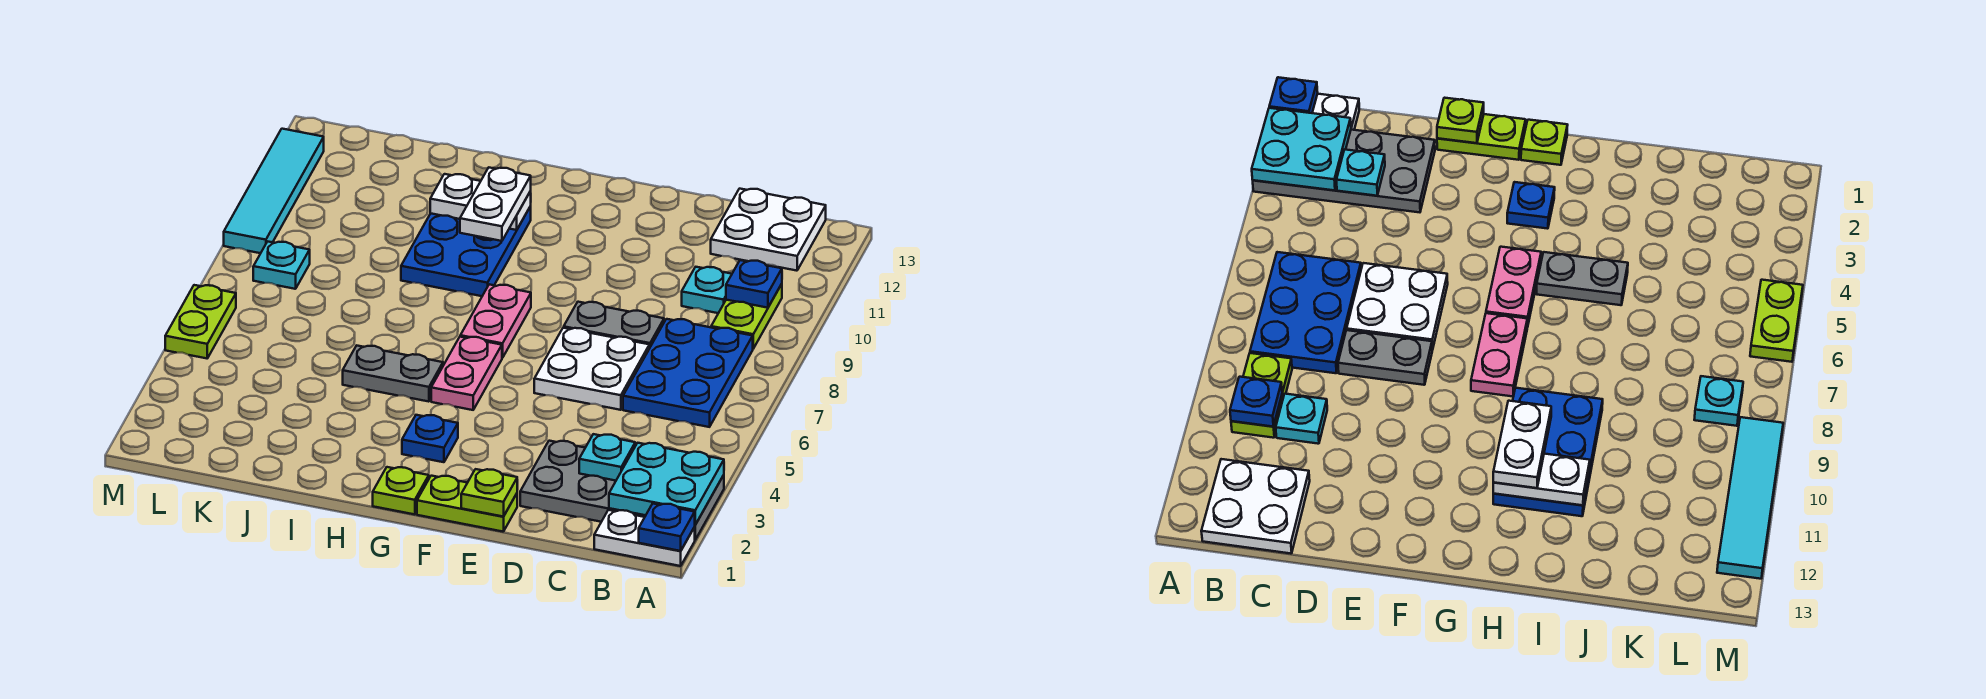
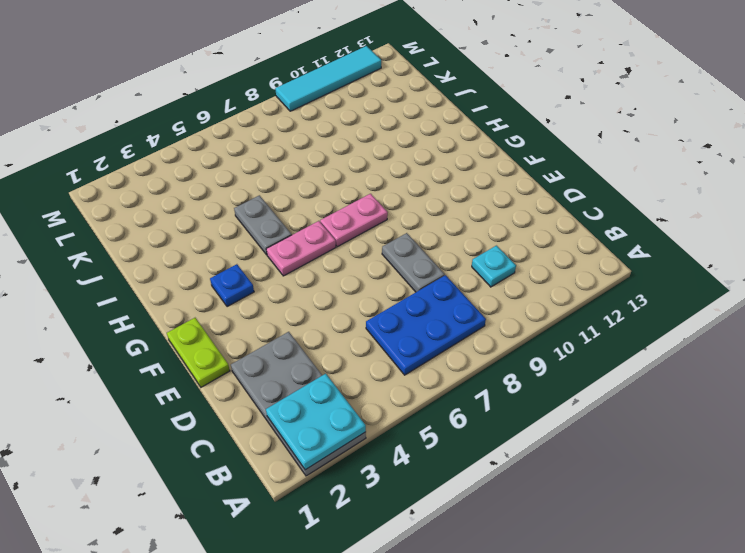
none -> white plate A1:B1 level 1
none -> lime plate B9:B10 level 1
none -> white plate B12:C13 level 1

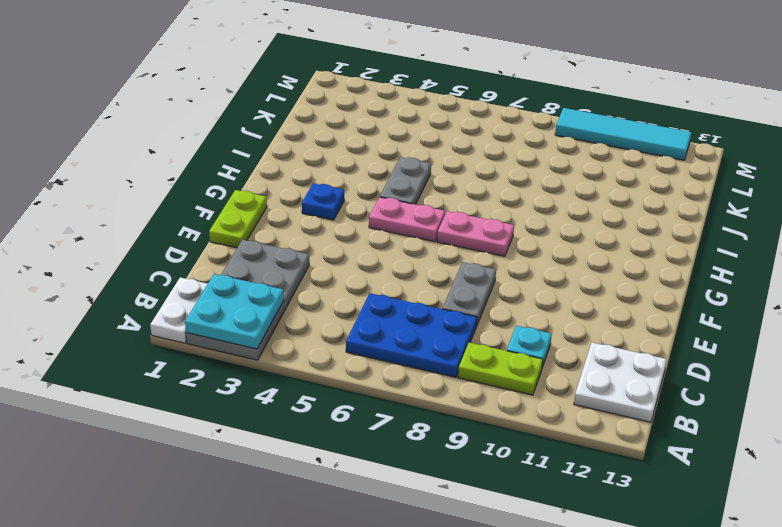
none -> white plate D6:E7 level 1
none -> lime plate G1 level 1
none -> blue plate H9:I11 level 1

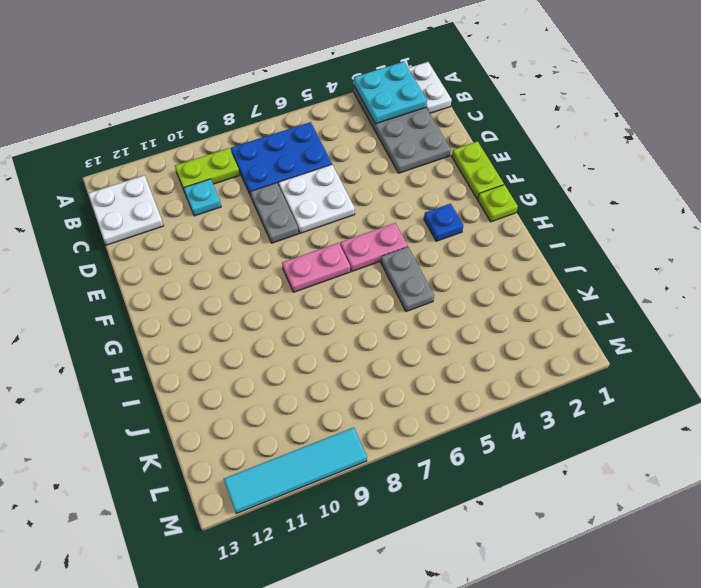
none -> blue plate H9:I11 level 1
none -> cyan plate L8 level 1
none -> lime plate M5:M6 level 1

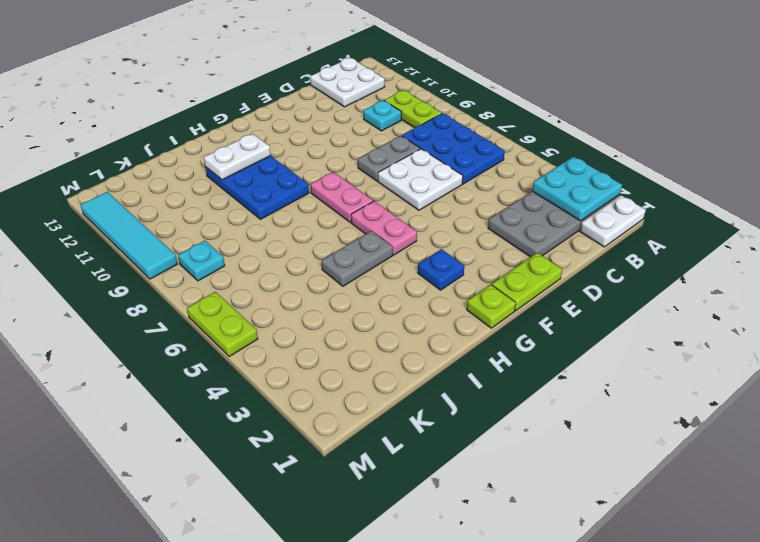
none -> blue plate A1 level 2
none -> blue plate B10 level 2
none -> cyan plate C3 level 2

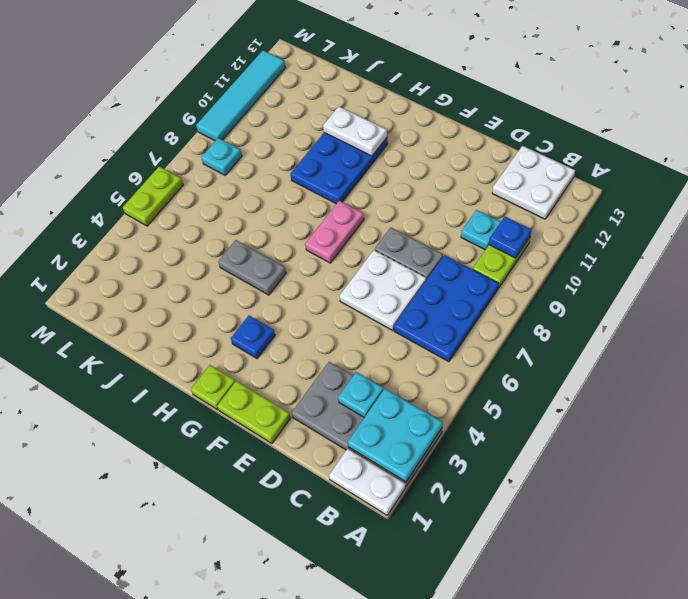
none -> pink plate G5:G6 level 1
none -> blue plate A1 level 2
none -> lime plate E1 level 2

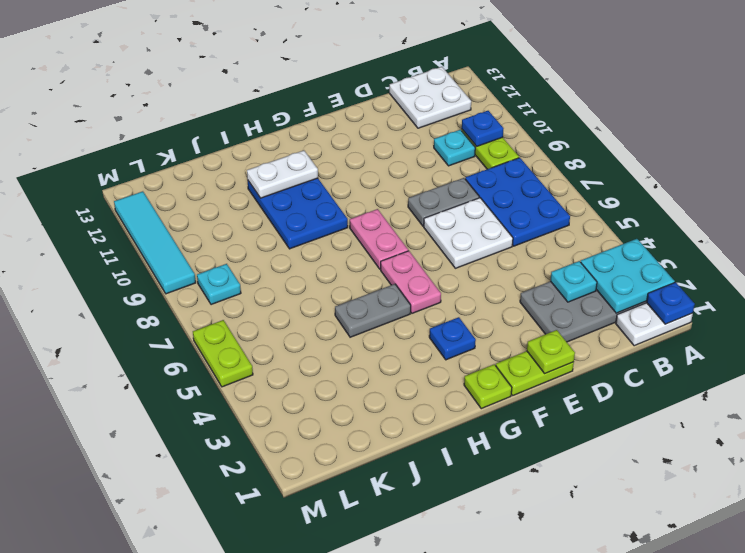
none -> white plate H10:H11 level 3

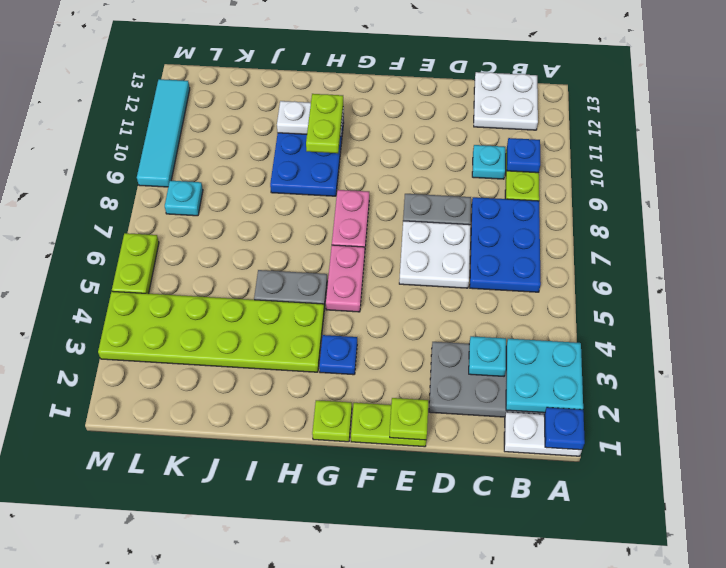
lime plate H3:M4 level 1 -> none
lime plate H10:H11 level 3 -> white plate H10:H11 level 3

